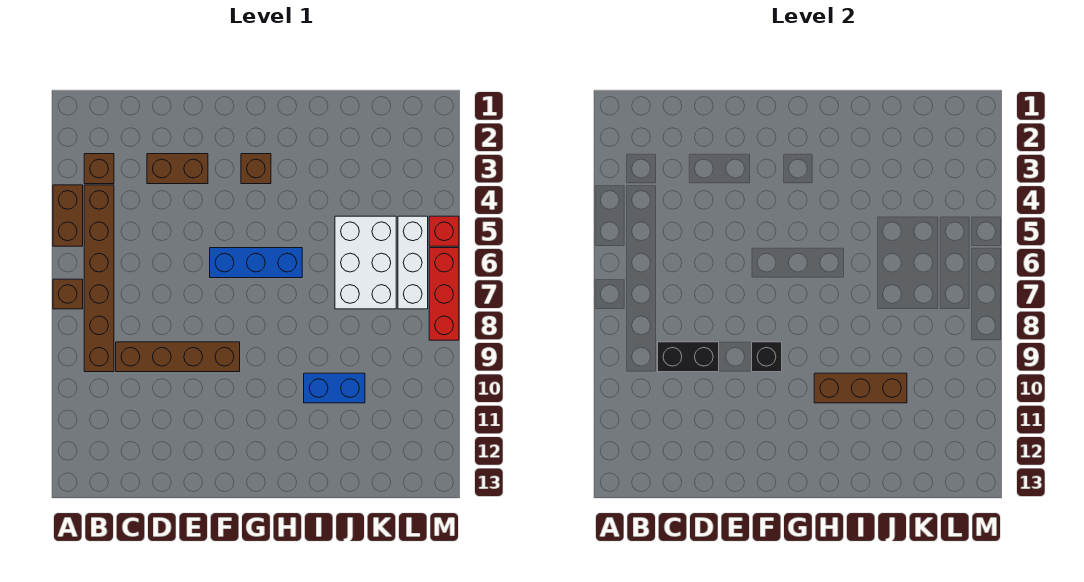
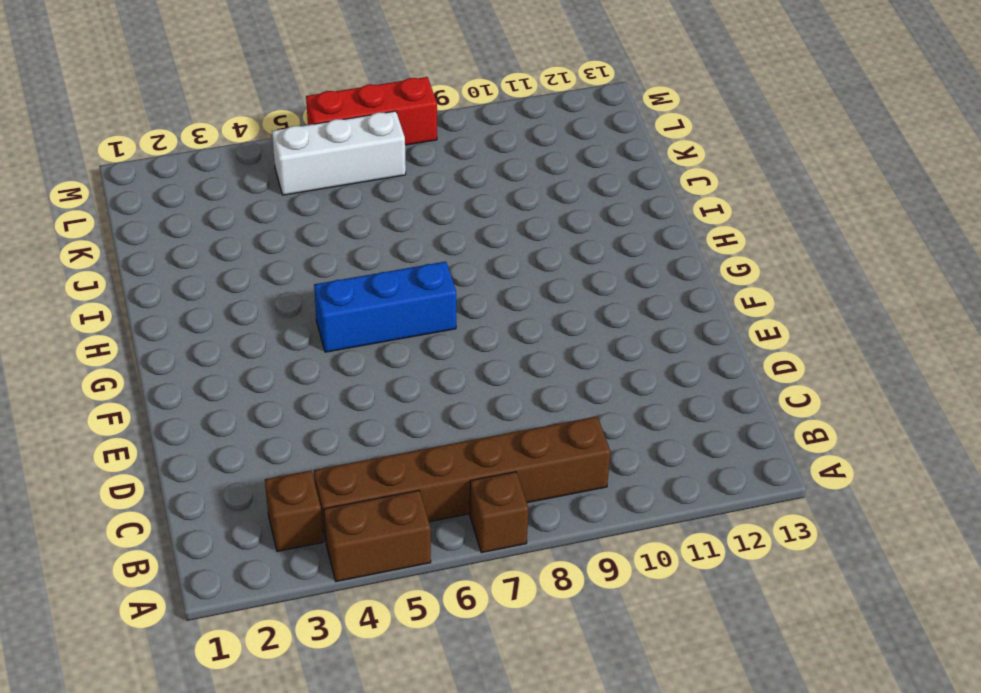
blue brick G5:G7 level 1 -> blue brick F6:H6 level 1
none -> brown brick C9:F9 level 1
none -> brown brick D3:E3 level 1
none -> brown brick G3 level 1

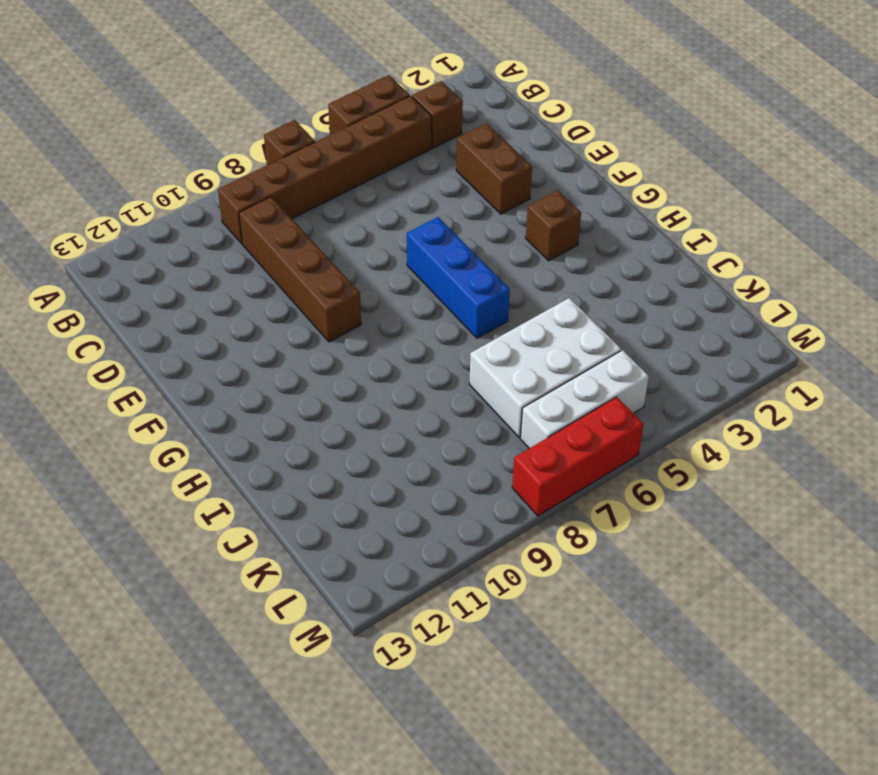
none -> blue brick I10:J10 level 1
none -> red brick M5 level 1
none -> black brick C9:D9 level 2

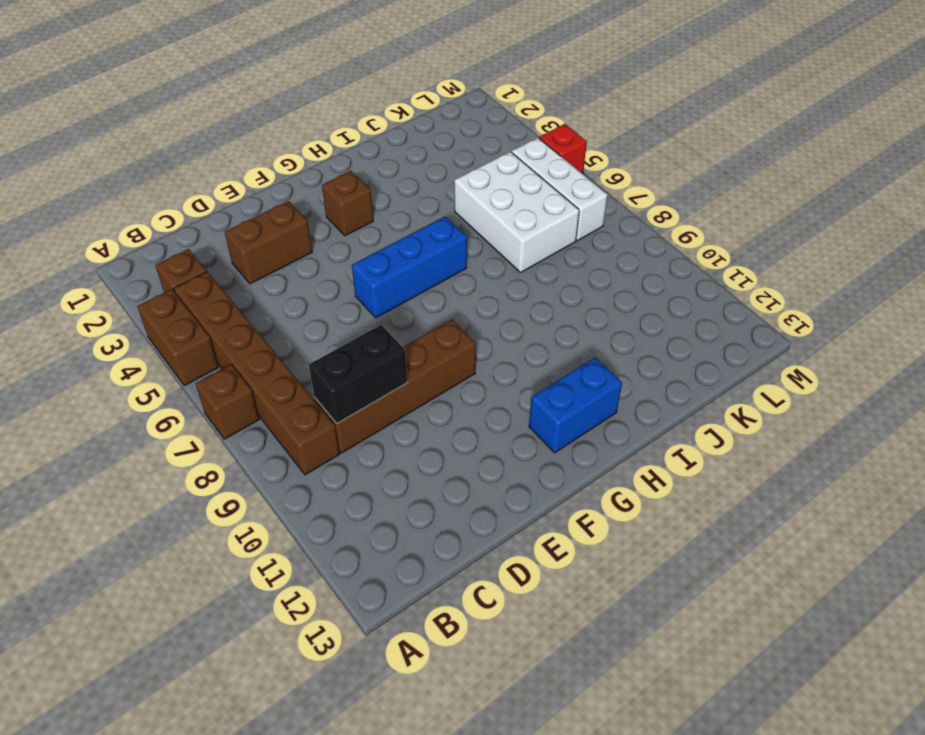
blue brick G12:H12 level 1 -> blue brick I10:J10 level 1
none -> red brick M6:M8 level 1
none -> black brick F9 level 2
none -> brown brick H10:J10 level 2

